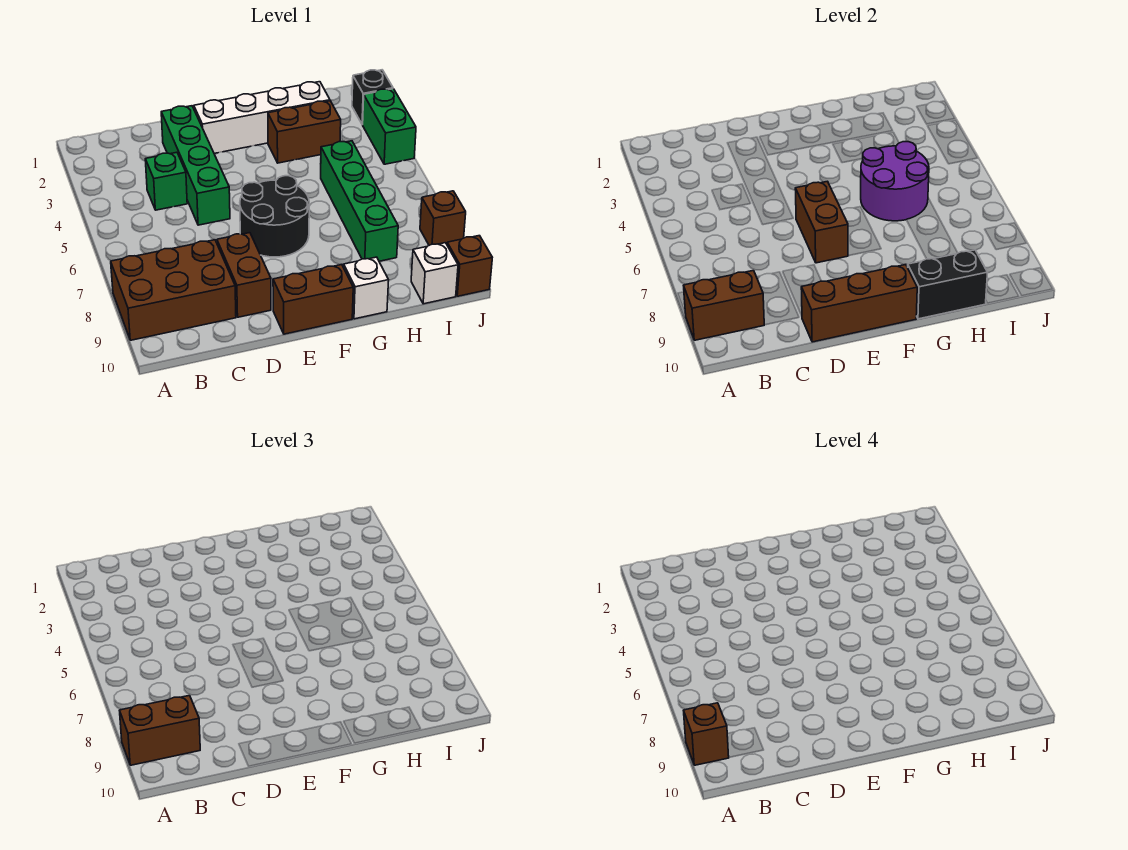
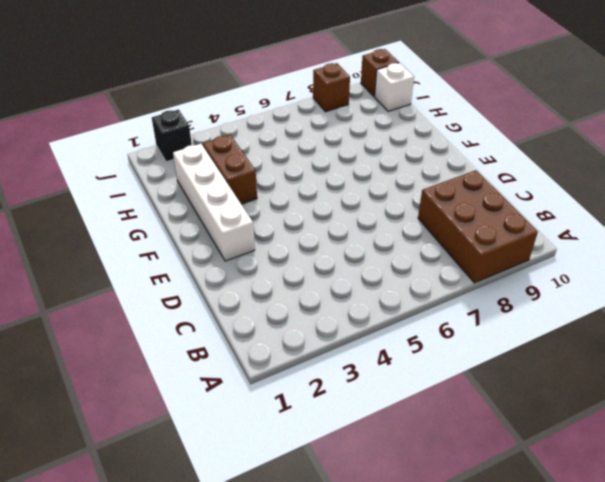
none -> green brick C4 level 1
none -> green brick D2:D5 level 1
none -> brown brick D8:D9 level 1

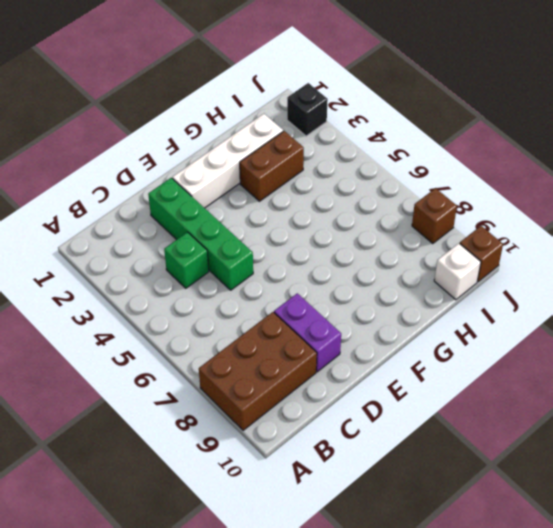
purple brick D8:D9 level 1 -> brown brick D8:D9 level 1
none -> black round brick E6:F7 level 1
none -> brown brick E10:F10 level 1
none -> white brick G10 level 1

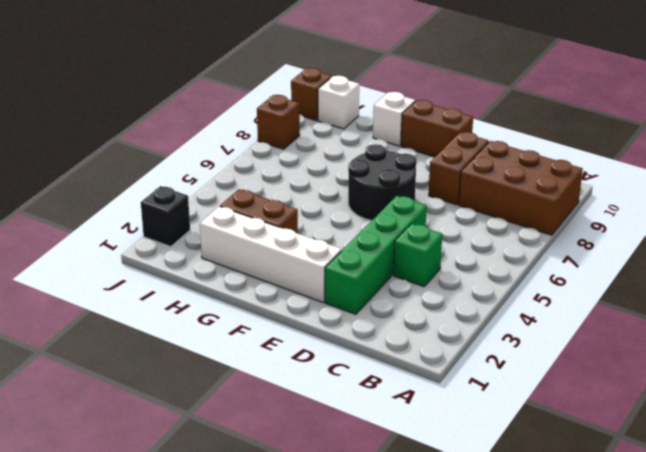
none -> green brick H5:H8 level 1
none -> green brick J3:J4 level 1
none -> brown brick A9:B9 level 2

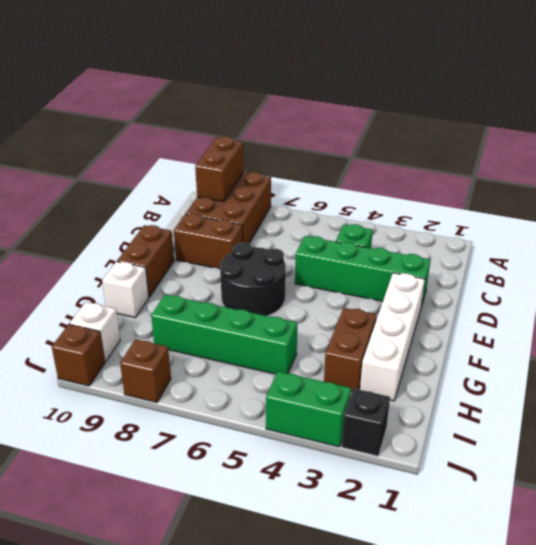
none -> brown brick D10:F10 level 2
none -> brown brick E6:E7 level 2
none -> purple round brick G5:H6 level 2

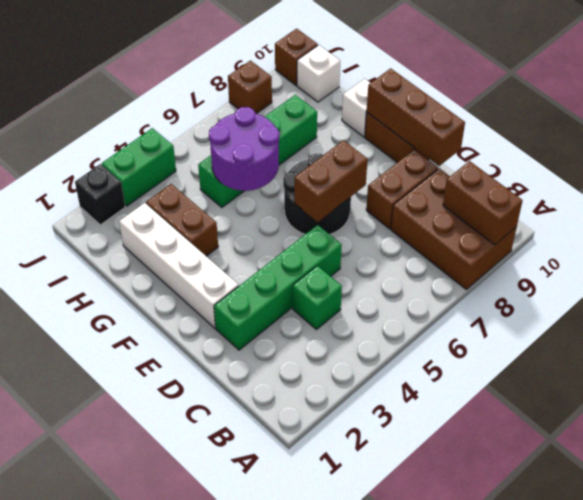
none -> black brick G10:H10 level 2
none -> brown brick A9:B9 level 3
none -> brown brick A9 level 4

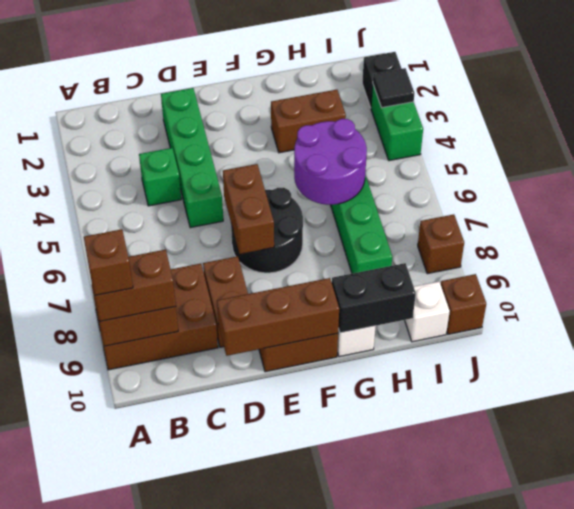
black tile J3 level 2 -> none
none -> white brick E2:H2 level 1

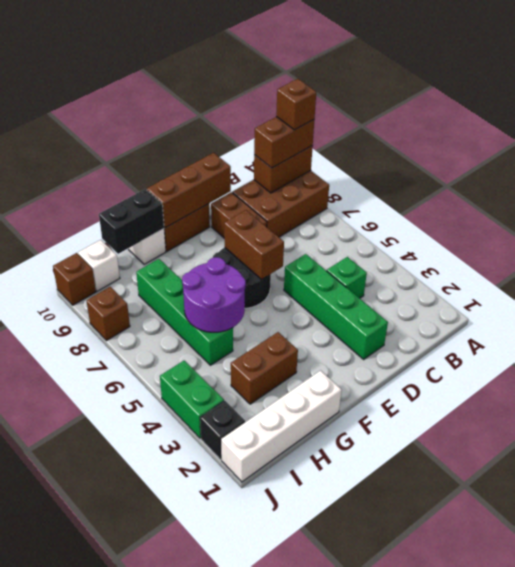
white brick G1:J1 level 1 -> white brick E2:H2 level 1

